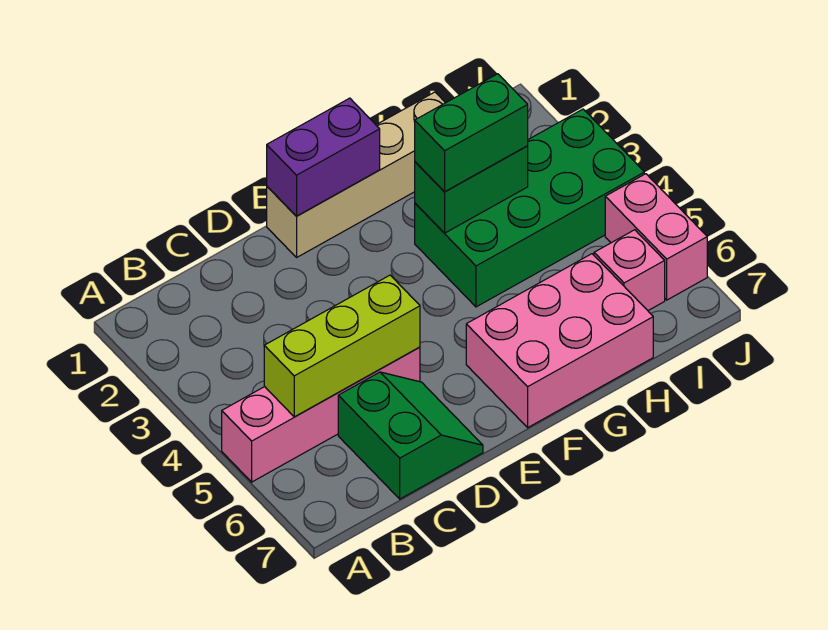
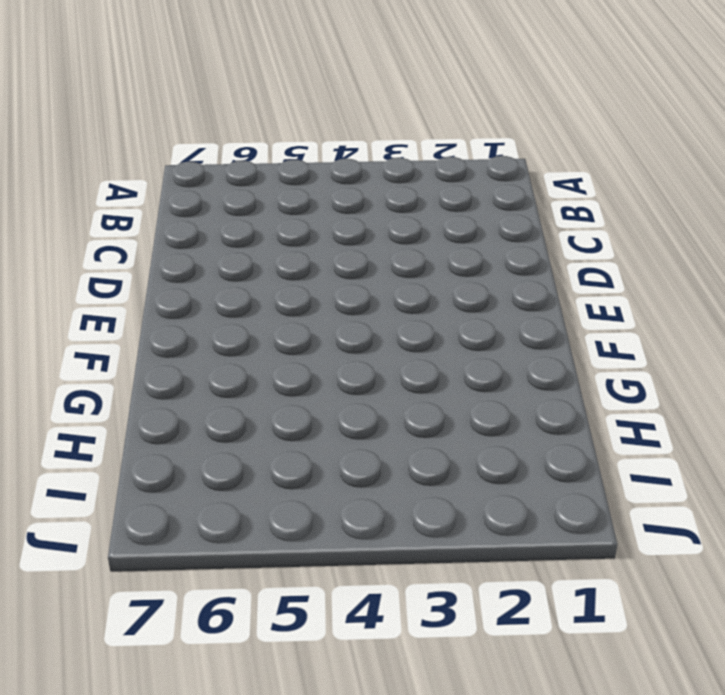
none -> pink brick A5:D5 level 1
none -> green slope C6:D7 level 1 top C

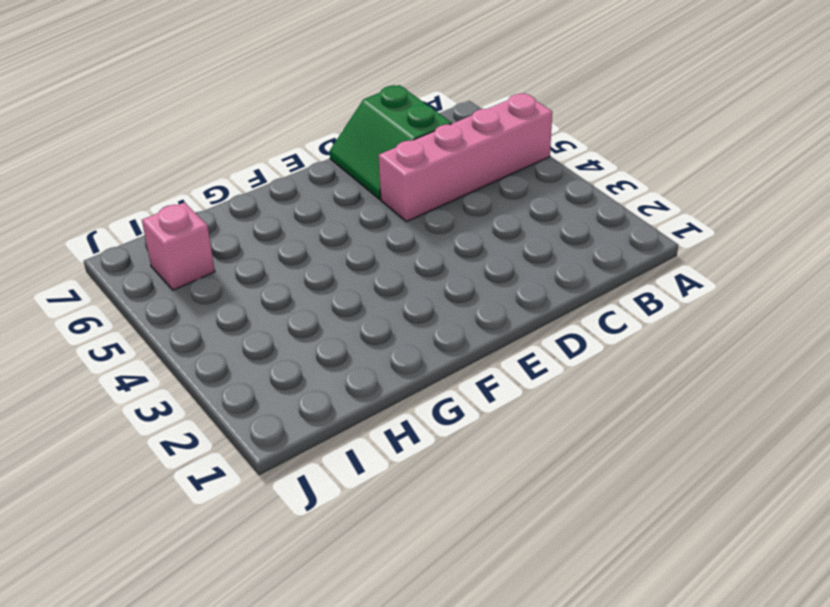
none -> tan brick E1:H1 level 1
none -> pink brick F6:H7 level 1

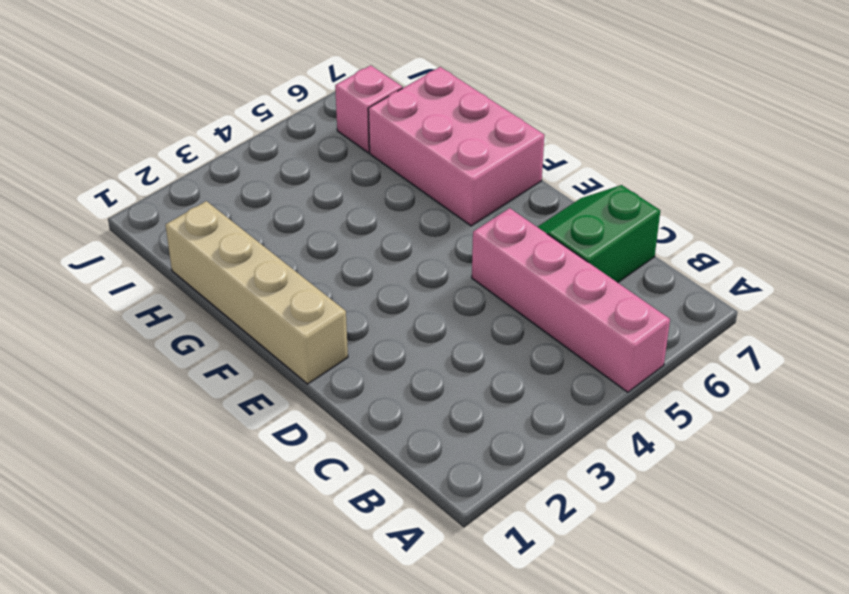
none -> green brick G3:J4 level 1
none -> pink brick J5:J6 level 1

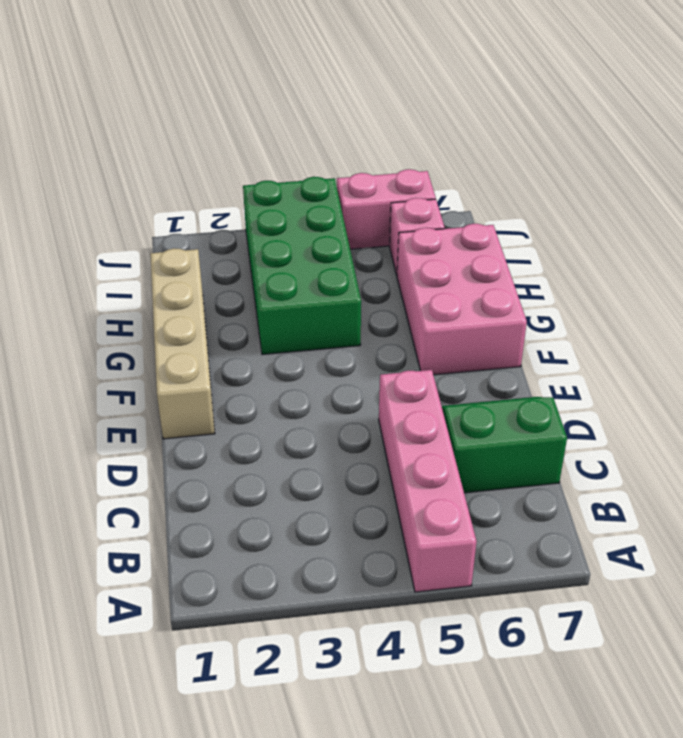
none -> lime brick B5:D5 level 2
none -> purple brick E1:F1 level 2

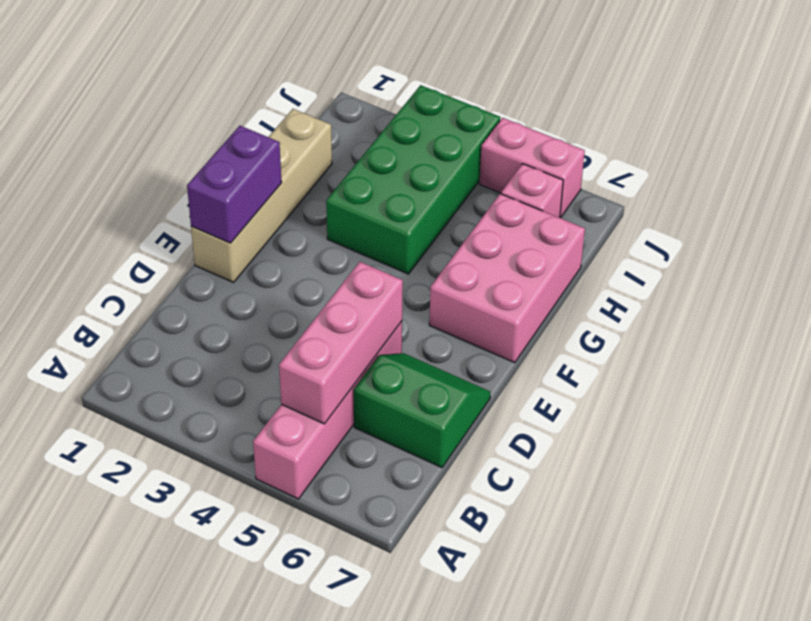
pink brick B5:D5 level 2 -> lime brick B5:D5 level 2
none -> green brick G3:H3 level 2
none -> green brick G3:H3 level 3

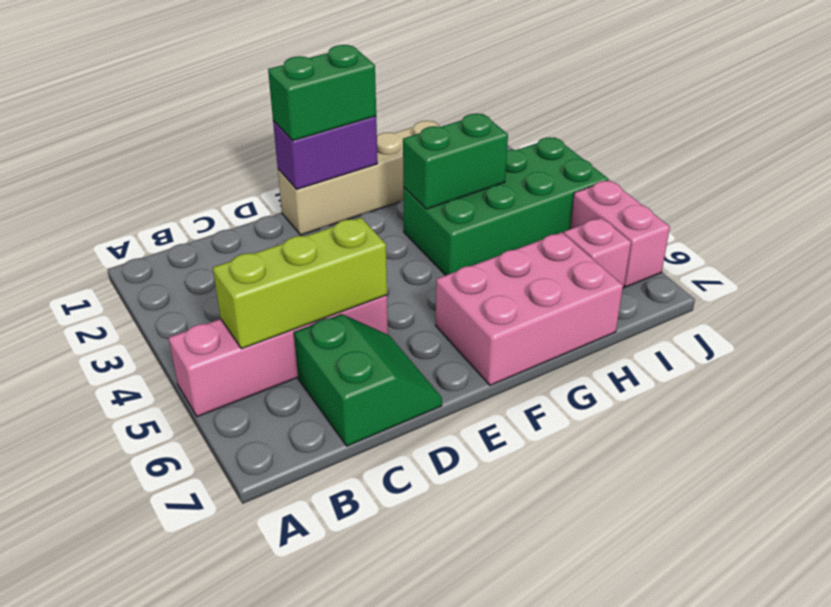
green brick E1:F1 level 3 -> green brick G3:H3 level 3

